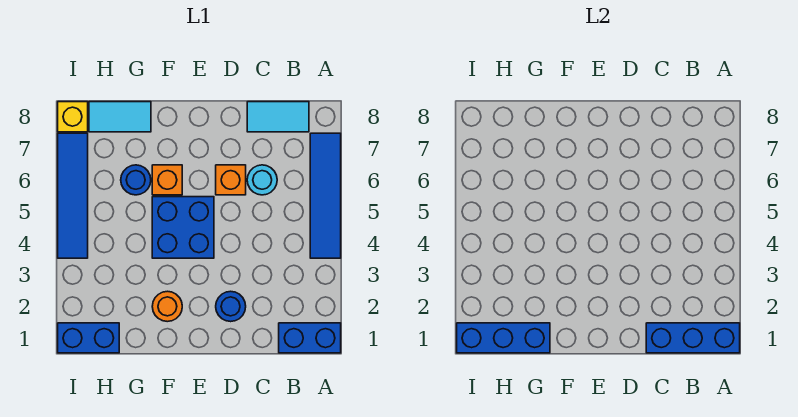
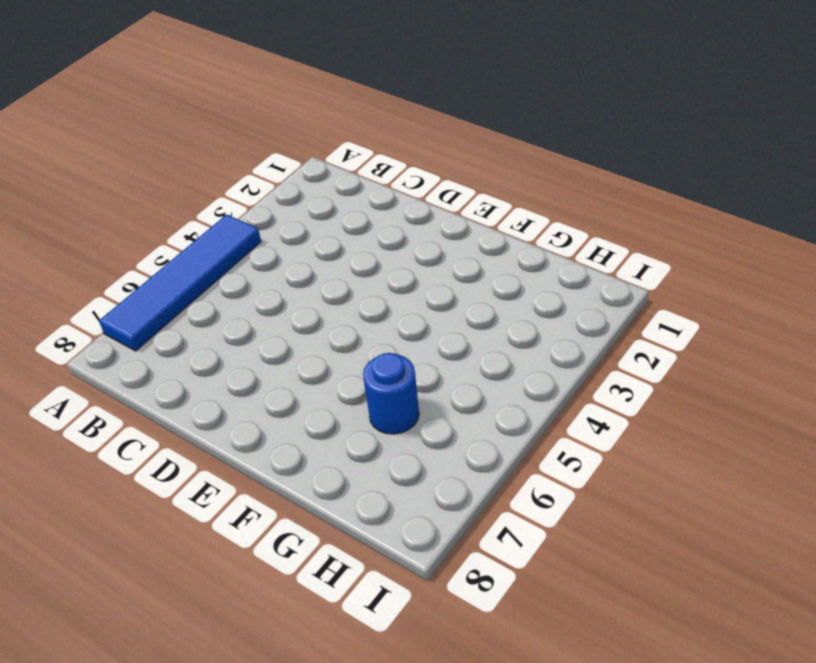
none -> blue brick A1:B1 level 1
none -> cyan tile B8:C8 level 1
none -> cyan round brick C6 level 1

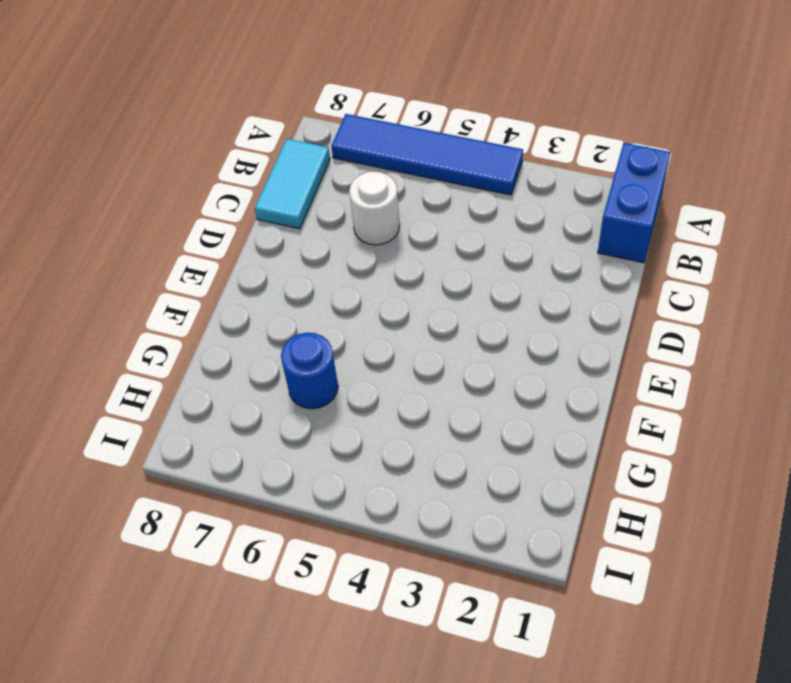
white round brick C6 level 1 -> cyan round brick C6 level 1
none -> blue round brick D2 level 1
none -> orange brick D6 level 1
none -> blue brick E4:F5 level 1

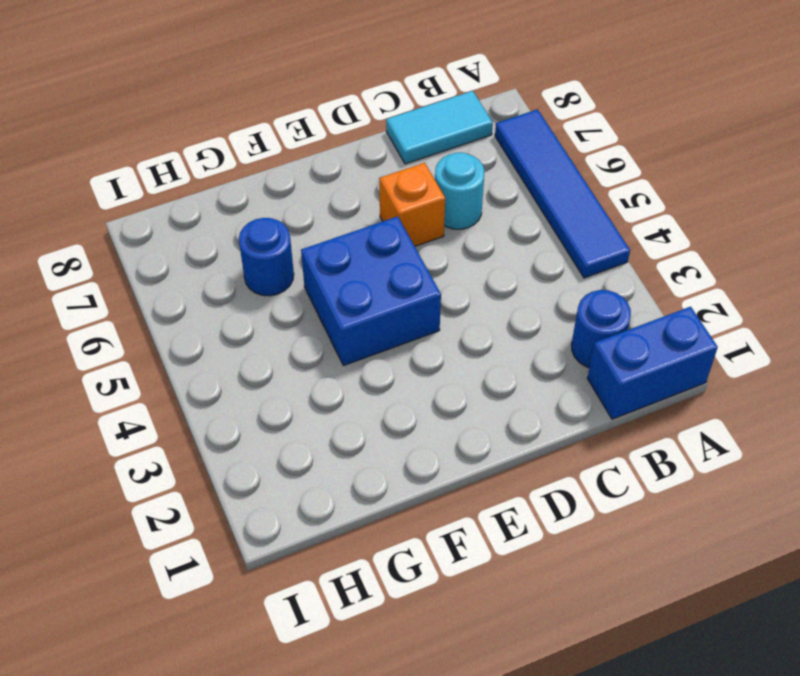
blue round brick B2 level 1 -> blue round brick D2 level 1
none -> orange round brick F2 level 1
none -> orange brick F6 level 1
none -> cyan tile G8:H8 level 1

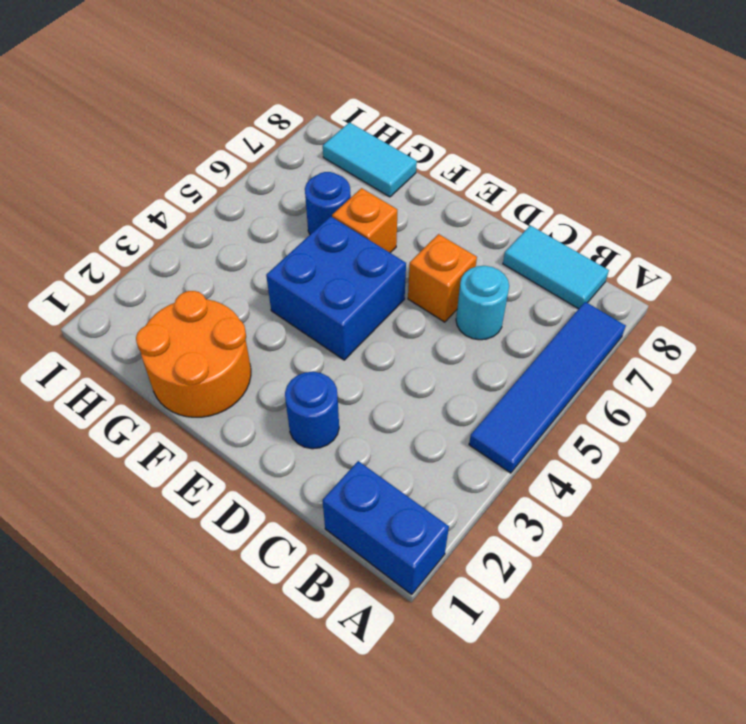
orange round brick F1:G2 level 1 -> orange round brick F2 level 1
none -> blue brick H1:I1 level 1
none -> blue tile I4:I7 level 1
none -> yellow brick I8 level 1

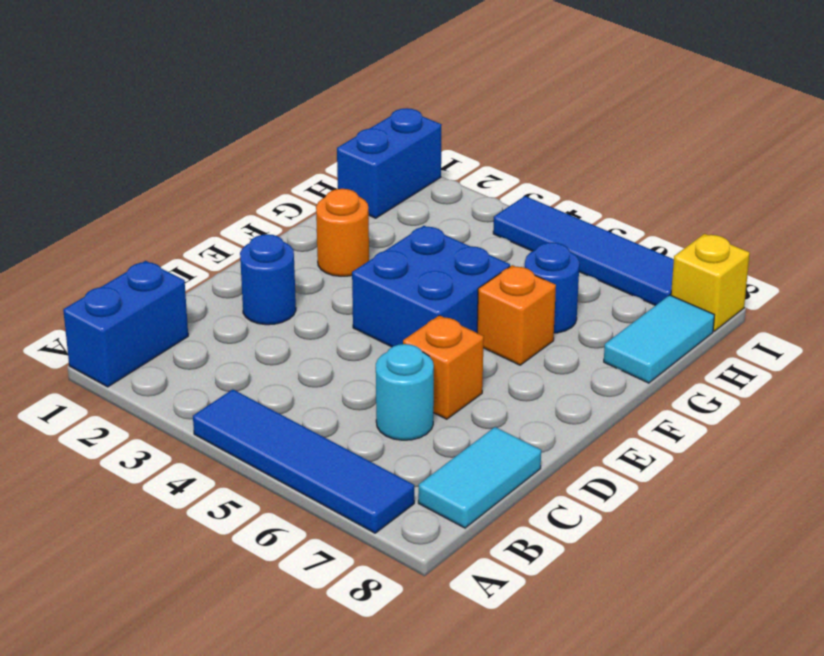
none -> blue brick A1:C1 level 2
none -> blue brick G1:I1 level 2

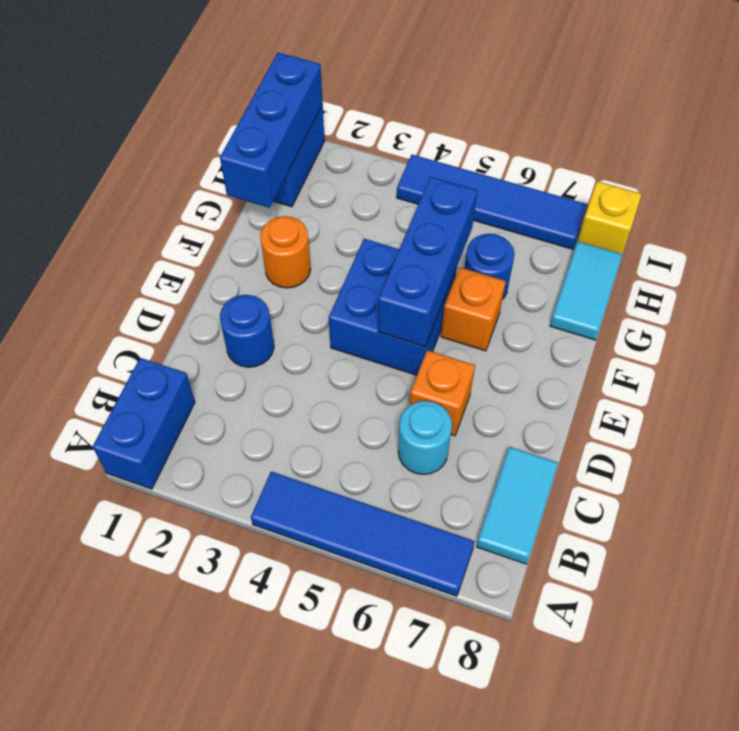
blue brick E5:G5 level 2 -> blue brick A1:C1 level 2

